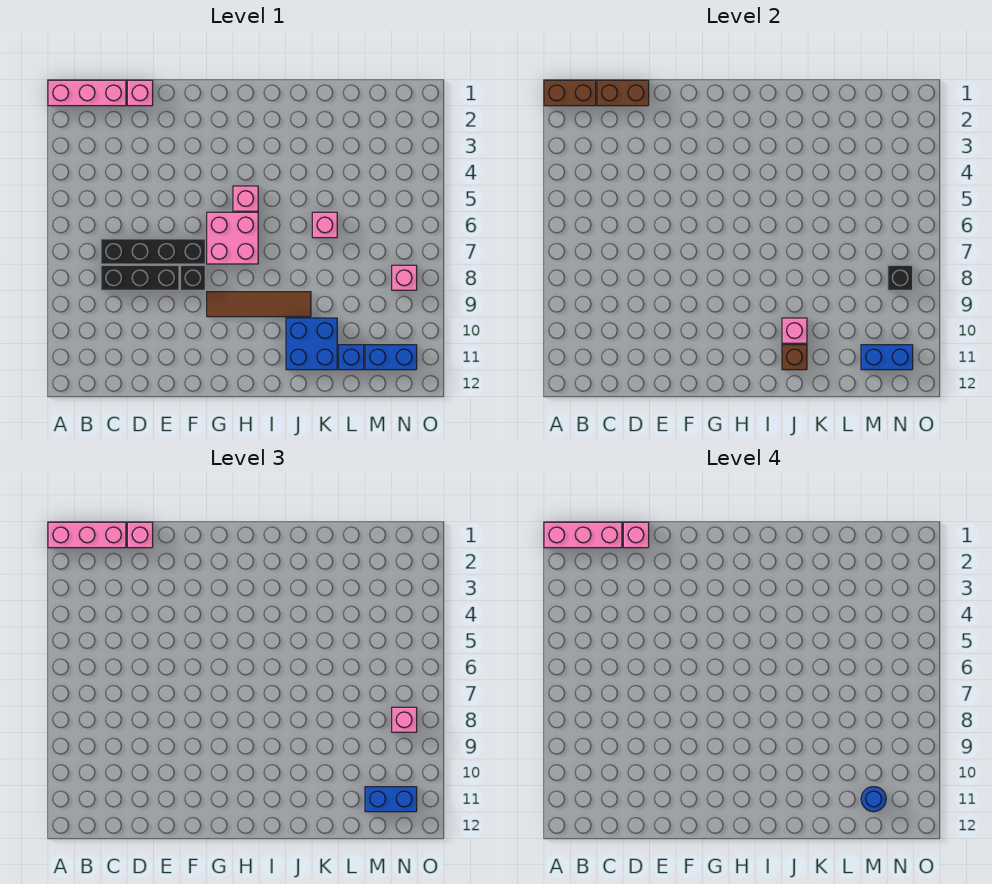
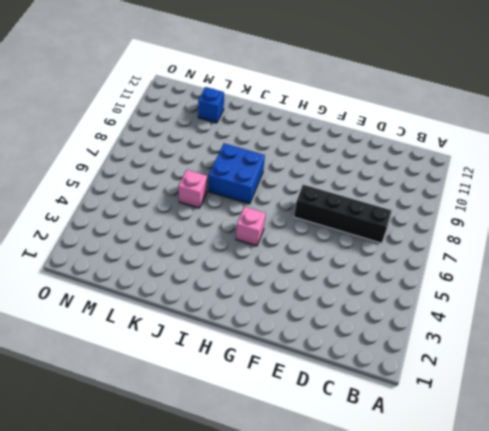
blue brick I7:J8 level 1 -> blue brick J10:K11 level 1
none -> pink brick A1:C1 level 1
none -> black brick C8:E8 level 1
none -> pink brick D1 level 1

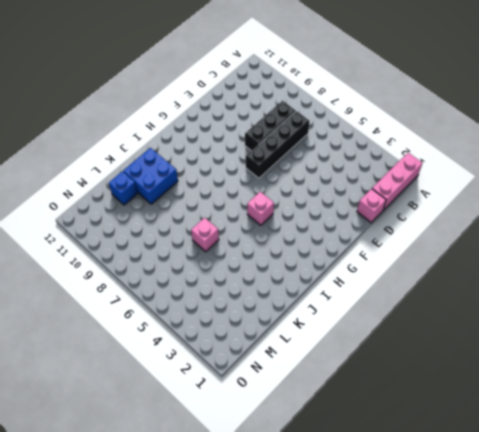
none -> black brick F8 level 1
none -> pink brick G6:H7 level 1
none -> brown tile G9:J9 level 1

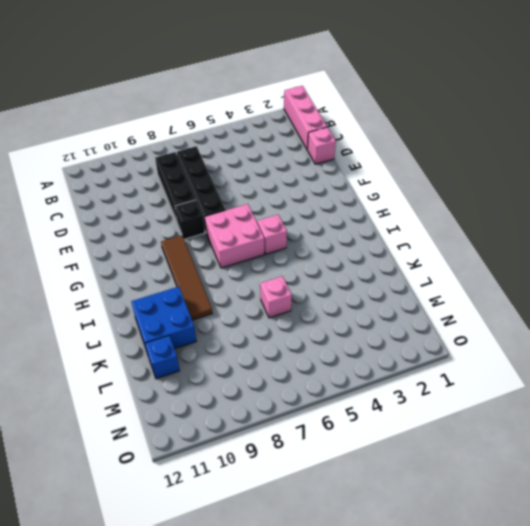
none -> blue brick M11:N11 level 1
none -> pink brick N8 level 1
none -> brown brick A1:B1 level 2

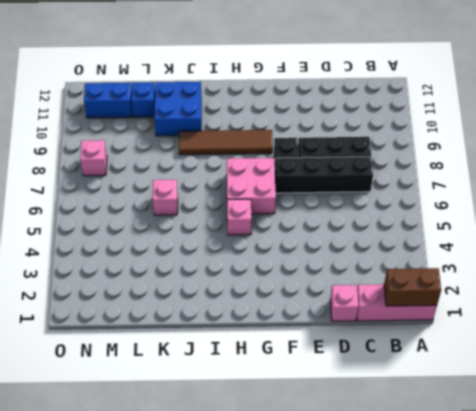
none -> brown brick C1:D1 level 2
none -> pink brick J10 level 2
none -> brown brick J11 level 2

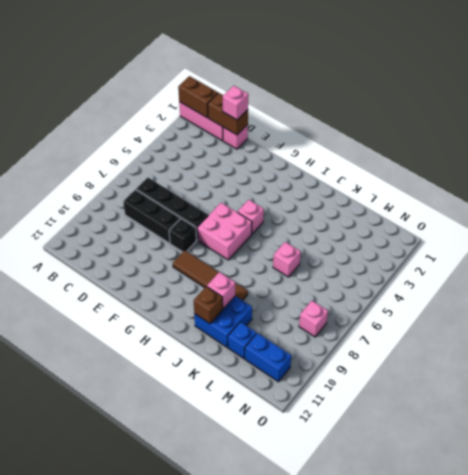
none -> blue brick M11:N11 level 2
none -> black brick N8 level 2
none -> pink brick A1:C1 level 3

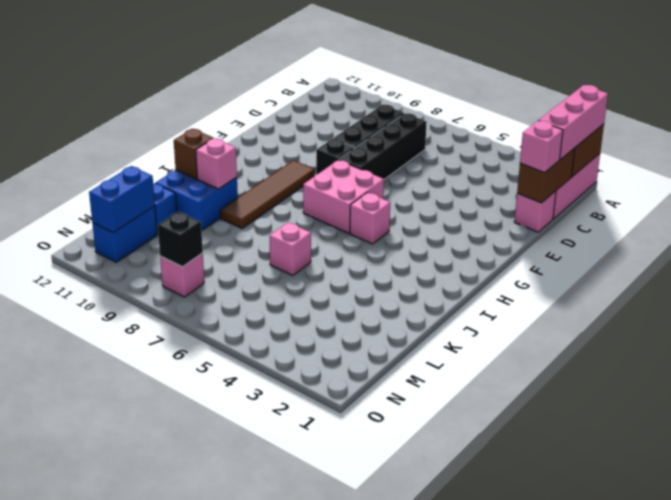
none -> blue brick M11:N11 level 3
none -> pink brick N8 level 3
none -> pink brick A1:C1 level 4

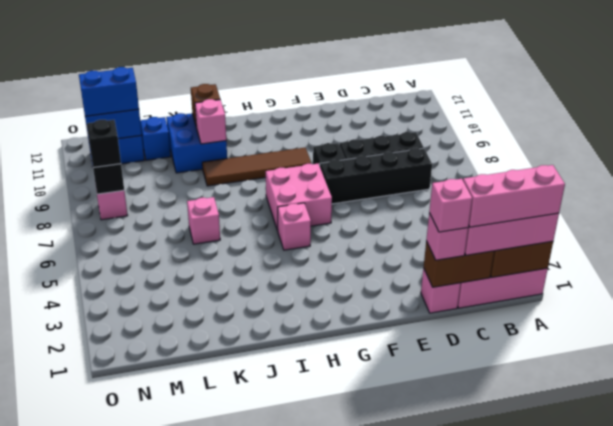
black brick N8 level 3 -> pink brick N8 level 3
none -> blue round brick M11 level 4

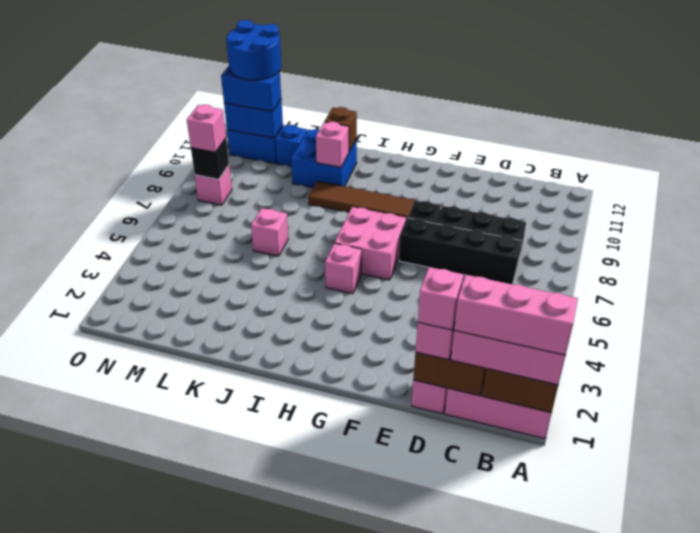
blue round brick M11:N12 level 4 -> blue round brick M11 level 4

